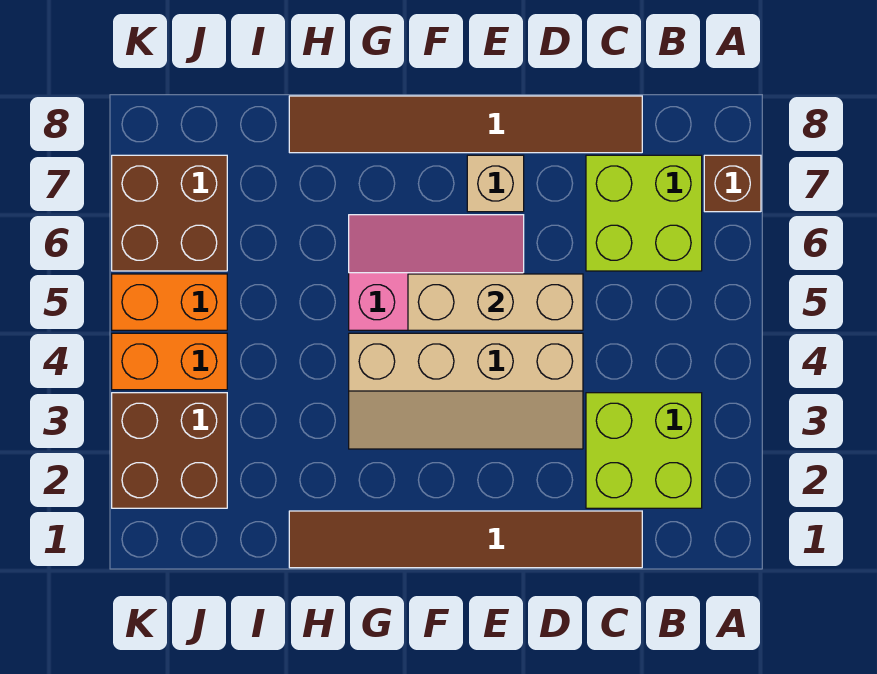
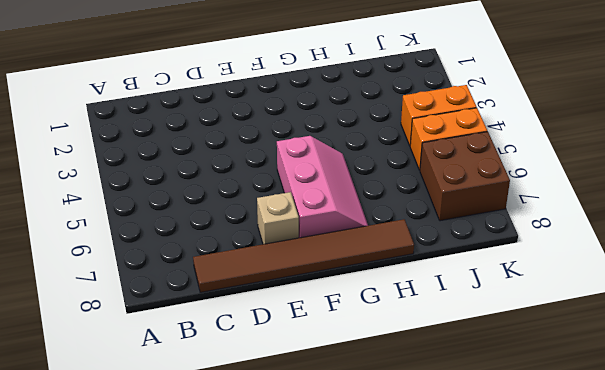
pink slope F5:G7 level 1 top F -> pink slope E5:G6 level 1 top 5
none -> brown brick A7 level 1
none -> lime brick B2:C3 level 1
none -> lime brick B6:C7 level 1

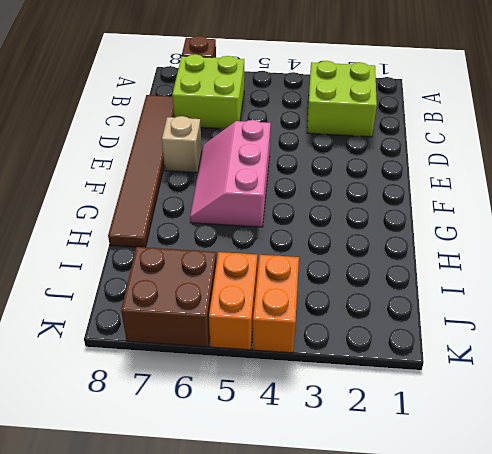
none -> brown tile C1:H1 level 1
none -> tan slope D3:G4 level 1 top 4
none -> brown brick J2:K3 level 1

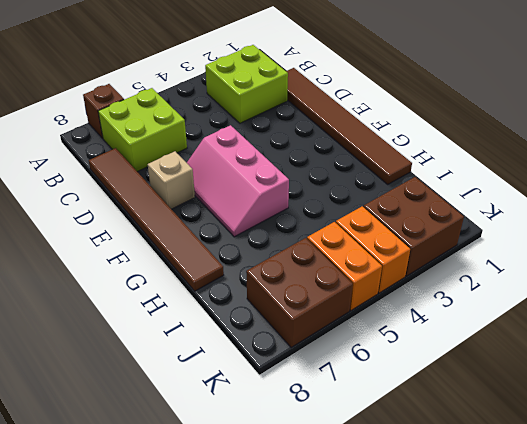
none -> tan slope D3:G4 level 1 top 4
none -> tan brick D5:F5 level 2

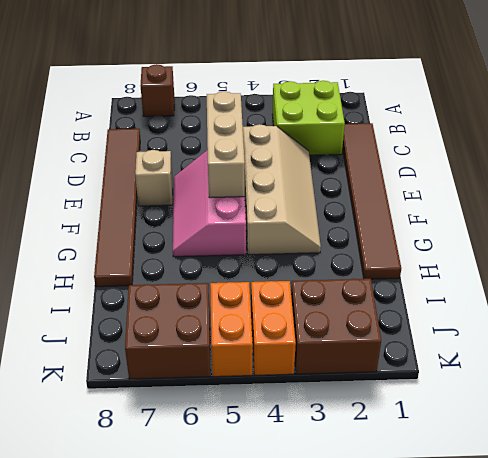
none -> lime brick B6:C7 level 1

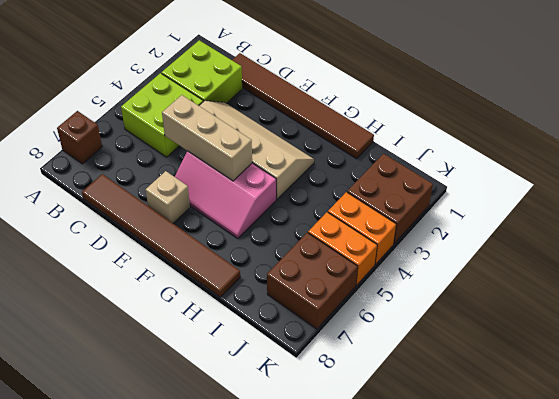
lime brick B4:C5 level 1 -> lime brick B6:C7 level 1

